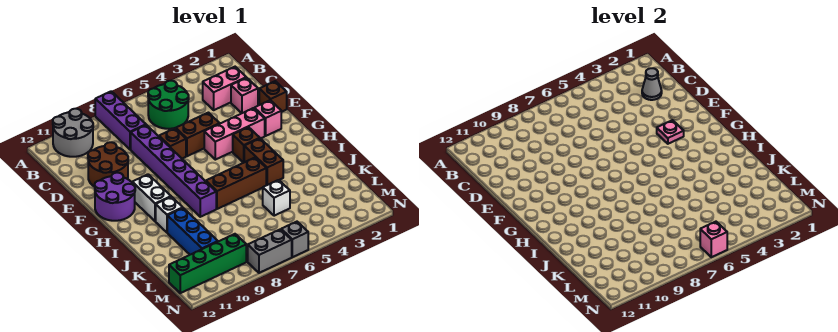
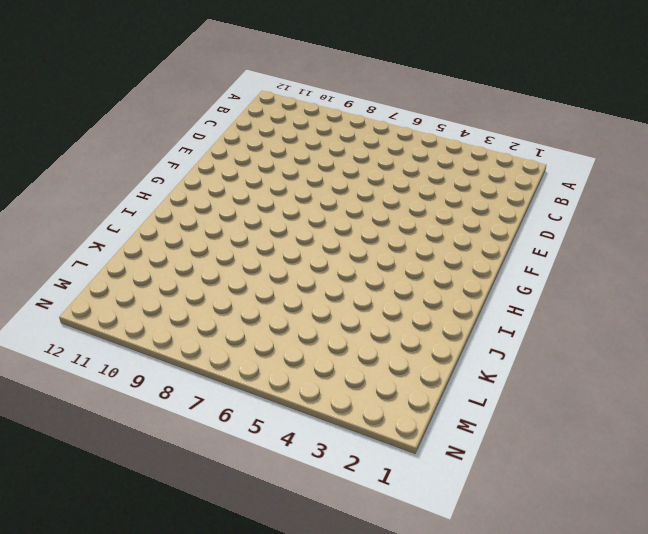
none -> purple brick A8:C8 level 1
none -> grey round brick A10:B11 level 1
none -> green round brick B5:C6 level 1

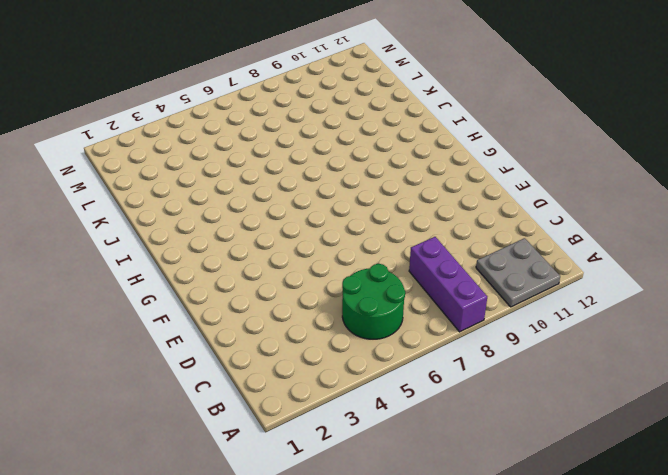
grey plate A10:B11 level 1 -> grey round brick A10:B11 level 1
none -> pink brick C2:C3 level 1
none -> pink brick D2 level 1
none -> purple brick D8:I8 level 1

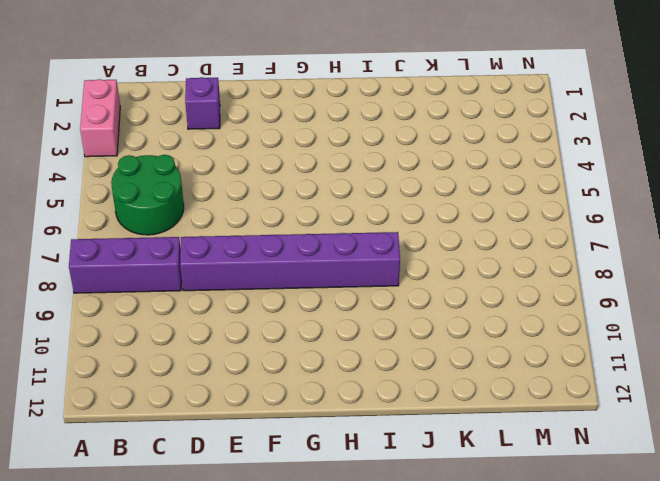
pink brick A2:A3 level 1 -> pink brick C2:C3 level 1
purple brick D2 level 1 -> pink brick D2 level 1
none -> grey round brick A10:B11 level 1
none -> brown round brick D10:E11 level 1
none -> brown brick E1 level 1

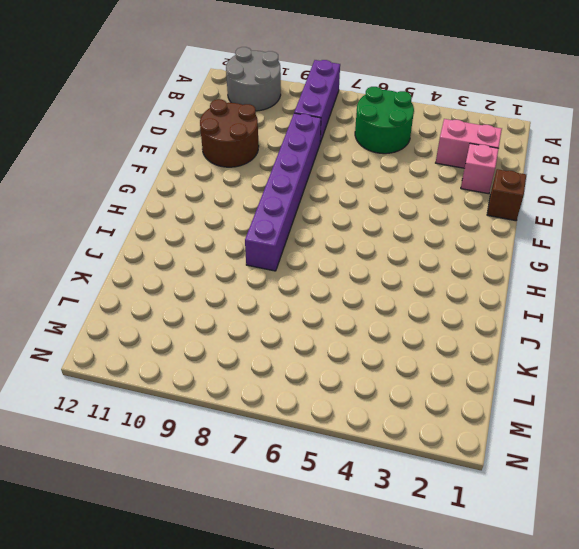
none -> brown brick E5:E6 level 1
none -> brown brick E7 level 1
none -> pink brick F2 level 1

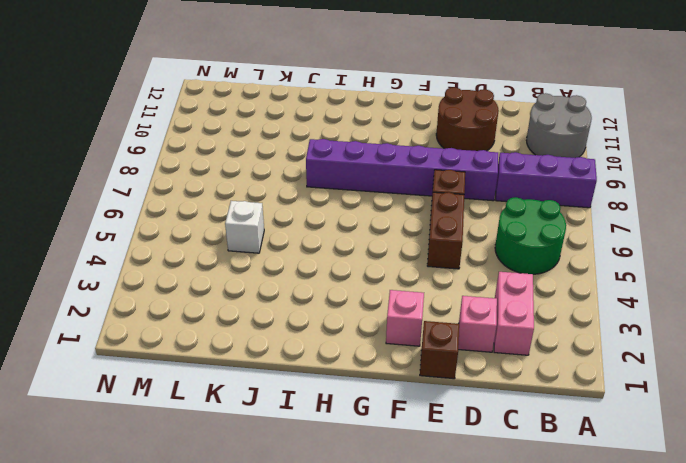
none -> pink brick F3:F5 level 1
none -> purple round brick F11:G12 level 1
none -> brown brick G4 level 1

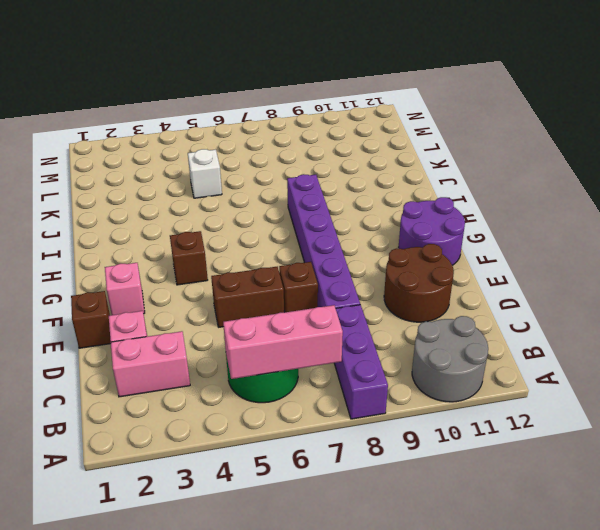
pink brick B5:B7 level 2 -> pink brick F3:F5 level 1
none -> white brick G10:H10 level 1
none -> brown brick H4:I4 level 1
none -> brown brick I5:I7 level 1

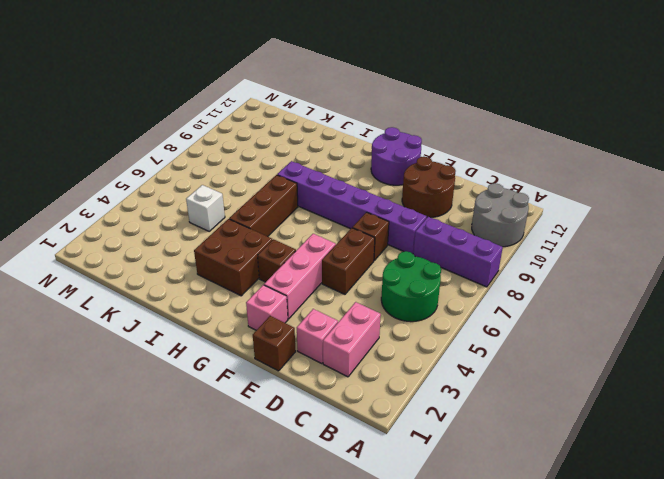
brown brick H3:I4 level 1 -> brown brick H4:I4 level 1
none -> white brick G10:H10 level 1
none -> white brick I10 level 1
none -> blue brick J10:L10 level 1

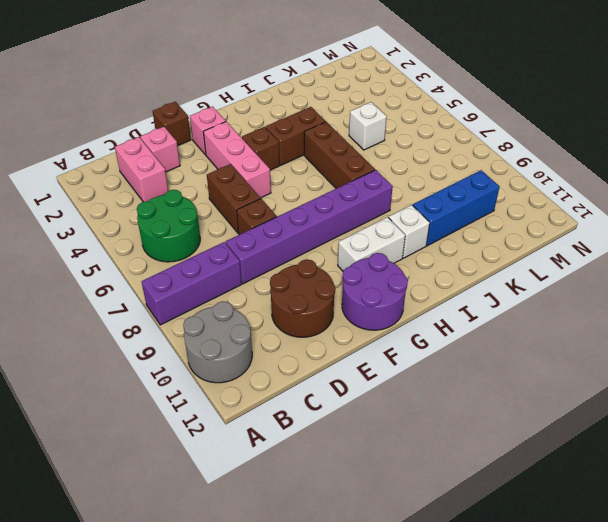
none -> green brick M9:M12 level 1
none -> grey brick N6 level 1
none -> grey brick N7:N8 level 1

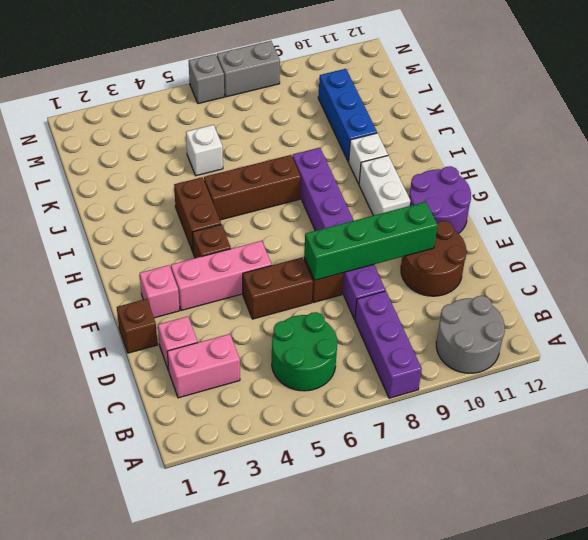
green brick E7:E10 level 2 -> green brick M9:M12 level 1
none -> grey cone C2 level 2
none -> pink plate F3 level 2
none -> pink brick N6 level 2

